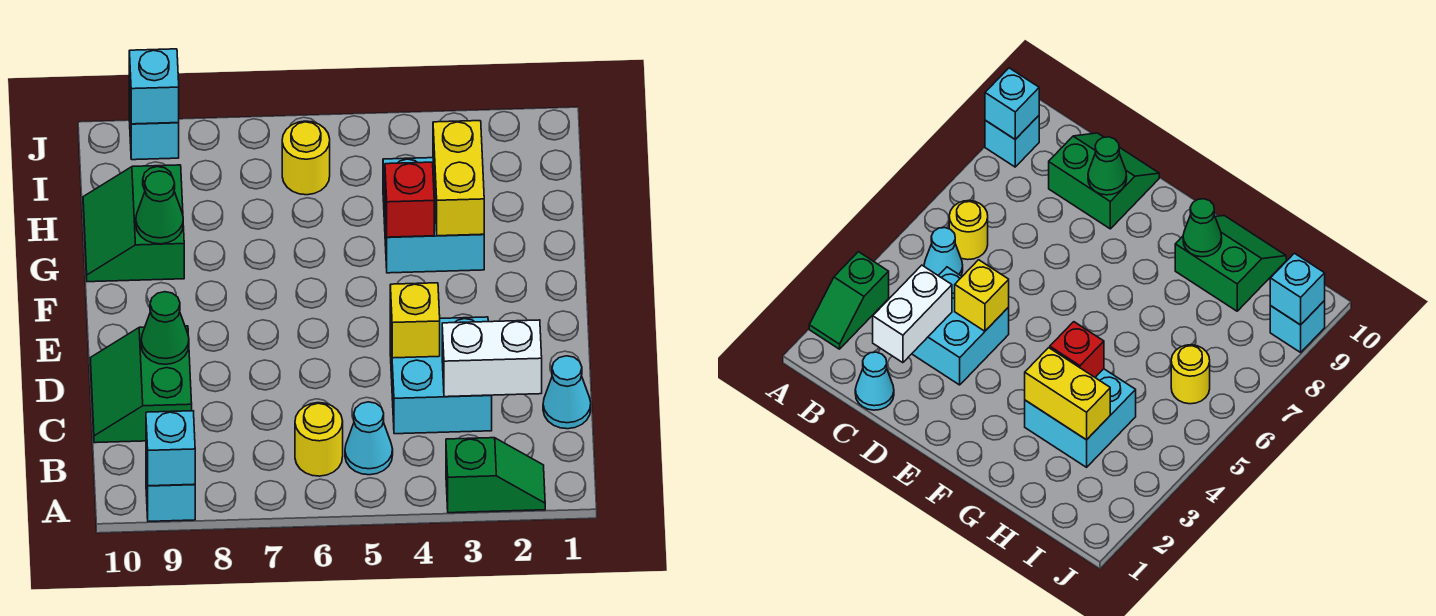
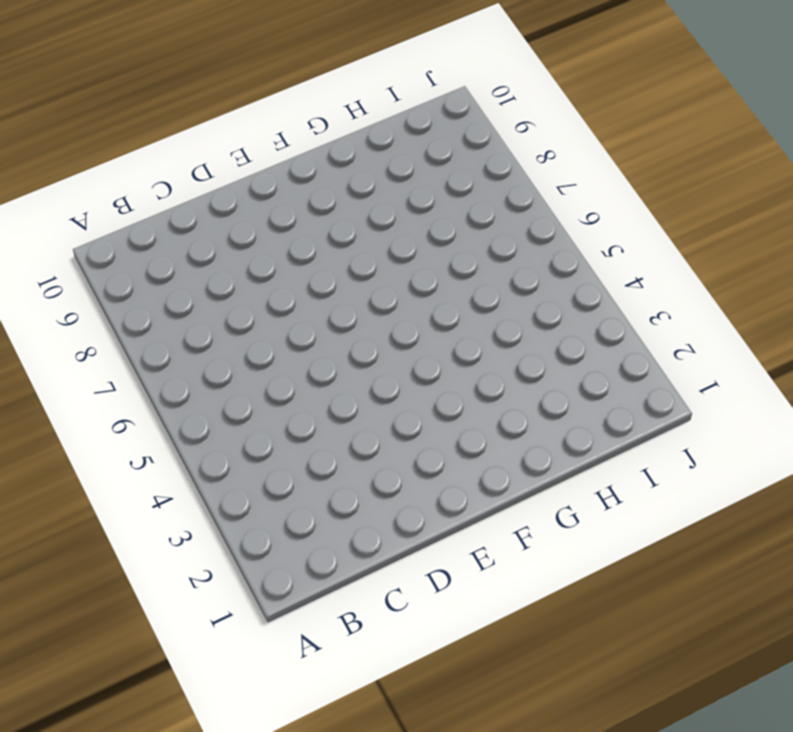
none -> green slope A2:A3 level 1 top 3
none -> cyan brick A9 level 1
none -> cyan cone B5 level 1

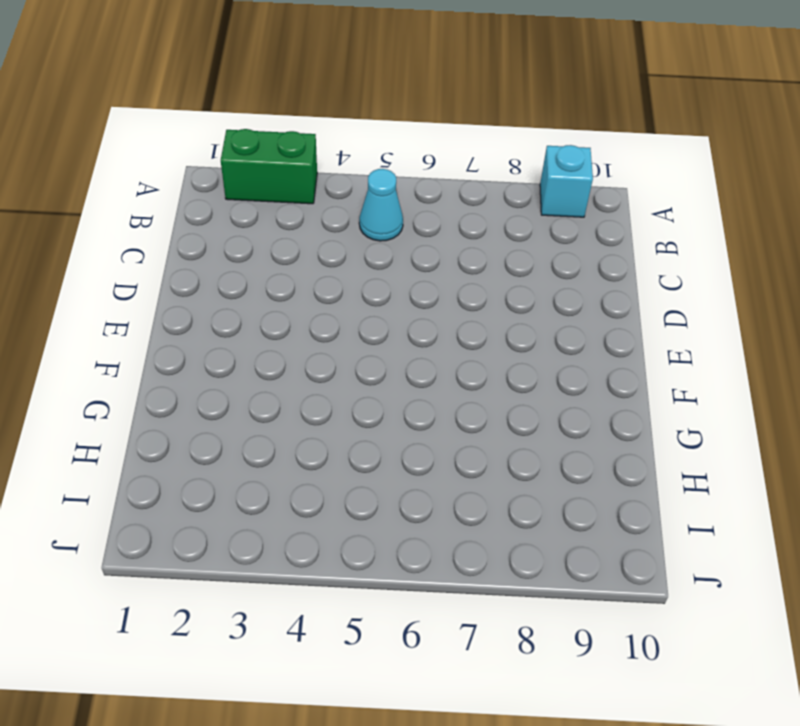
green brick A2:A3 level 1 -> green slope A2:A3 level 1 top 3
none -> yellow round brick B6 level 1
none -> cyan cone C1 level 1
none -> cyan brick C3:D4 level 1

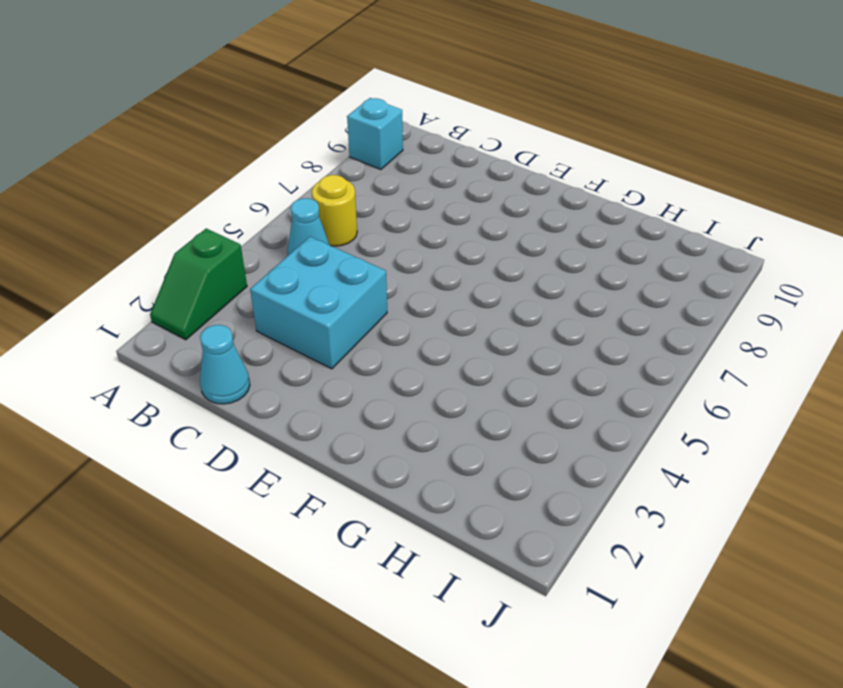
none -> green slope C9:D10 level 1 top 9
none -> cyan brick G3:H4 level 1
none -> green slope G9:H10 level 1 top 9

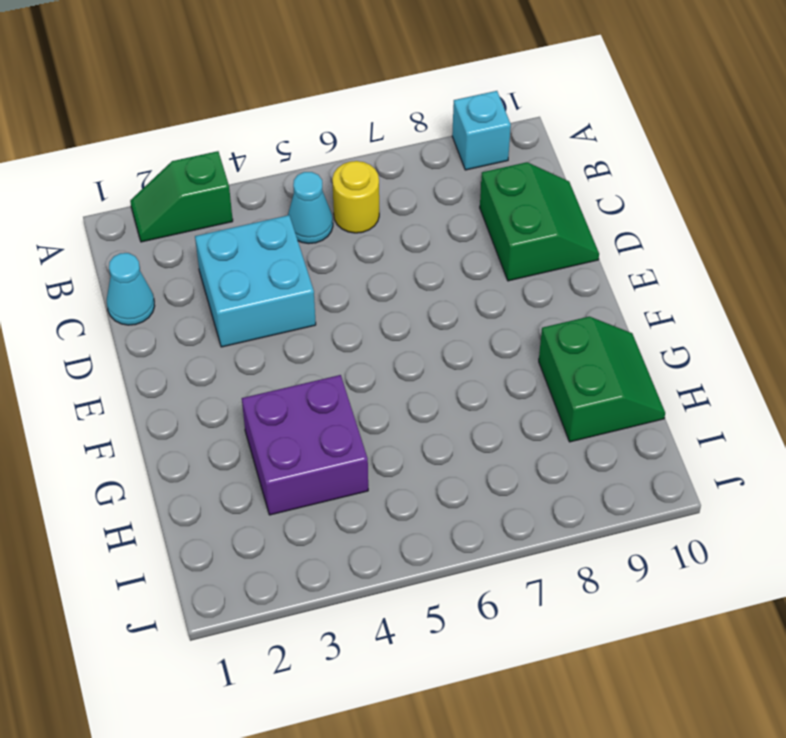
purple brick G3:H4 level 1 -> cyan brick G3:H4 level 1
none -> yellow round brick I6 level 1
none -> cyan brick J9 level 1
none -> cyan brick A9 level 2

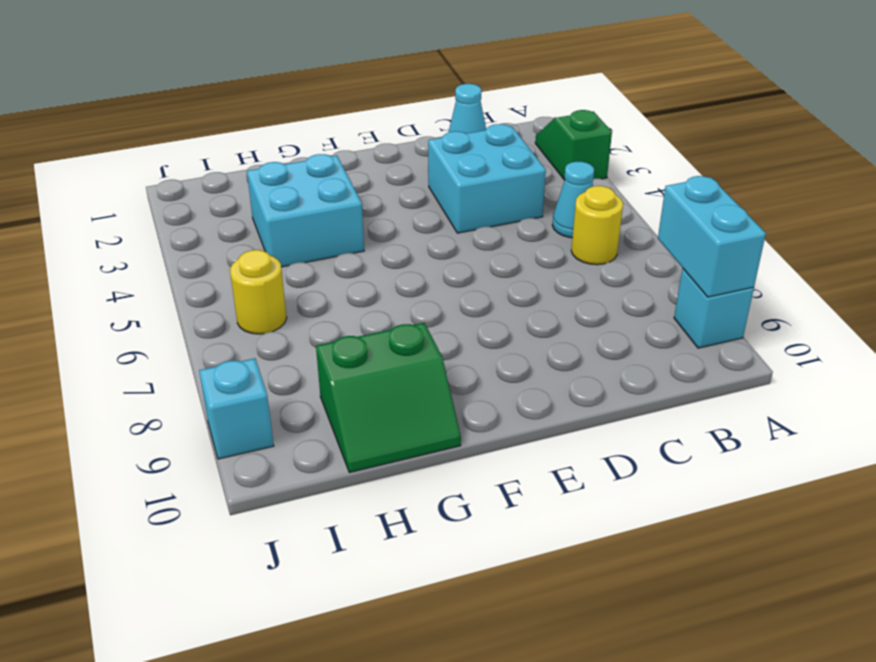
cyan brick A8:A9 level 2 -> cyan brick A9 level 2
none -> green slope C9:D10 level 1 top 9
none -> white brick C2:C3 level 2
none -> yellow brick D4 level 2

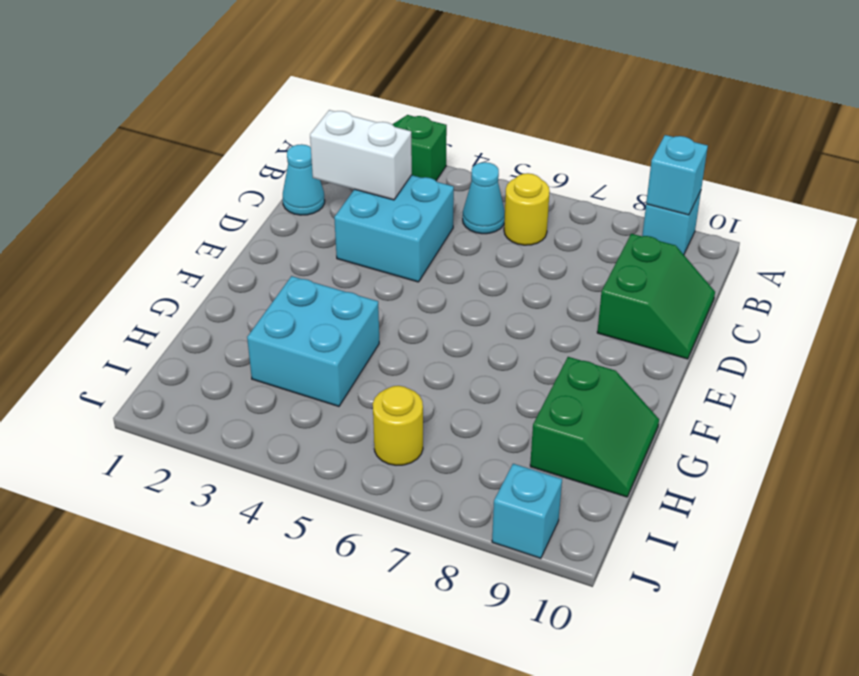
none -> yellow brick D4 level 2
none -> green cone D9 level 2
none -> yellow brick G3:H3 level 2

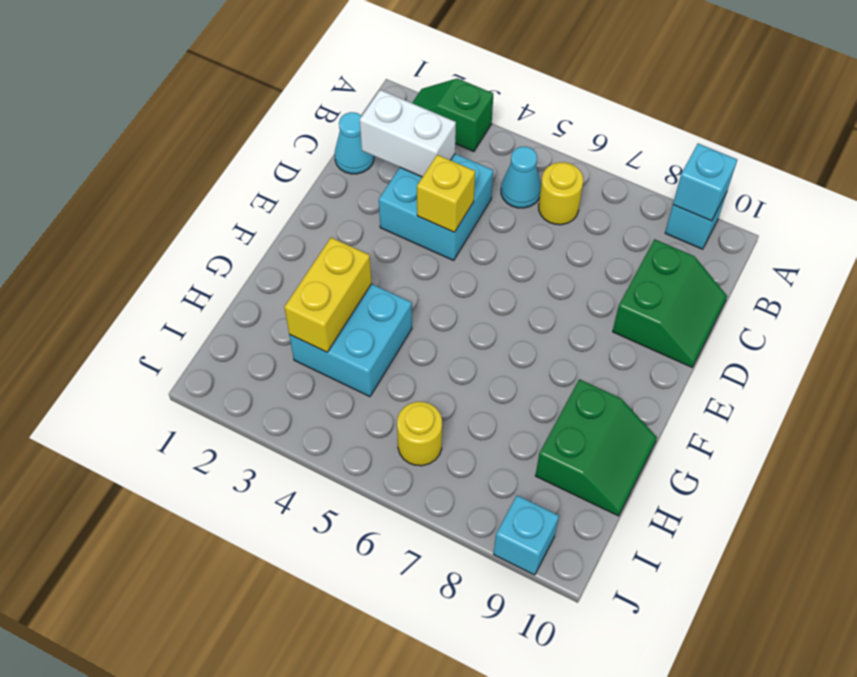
none -> green cone D9 level 2
none -> red brick G4 level 2
none -> green cone G9 level 2

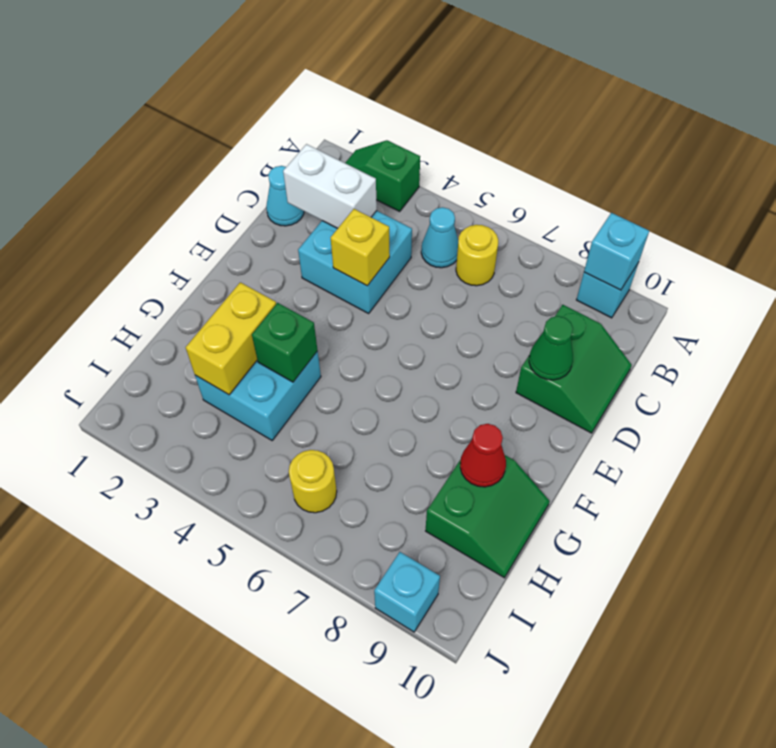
green brick G4 level 2 -> red brick G4 level 2
red cone G9 level 2 -> green cone G9 level 2
none -> cyan brick J9 level 2

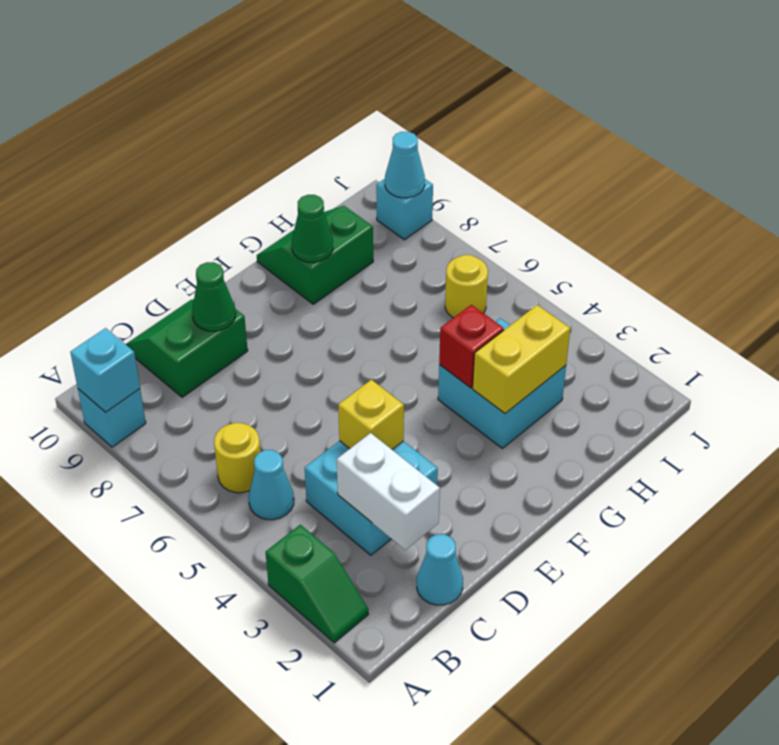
cyan cone J9 level 2 -> cyan brick J9 level 2

